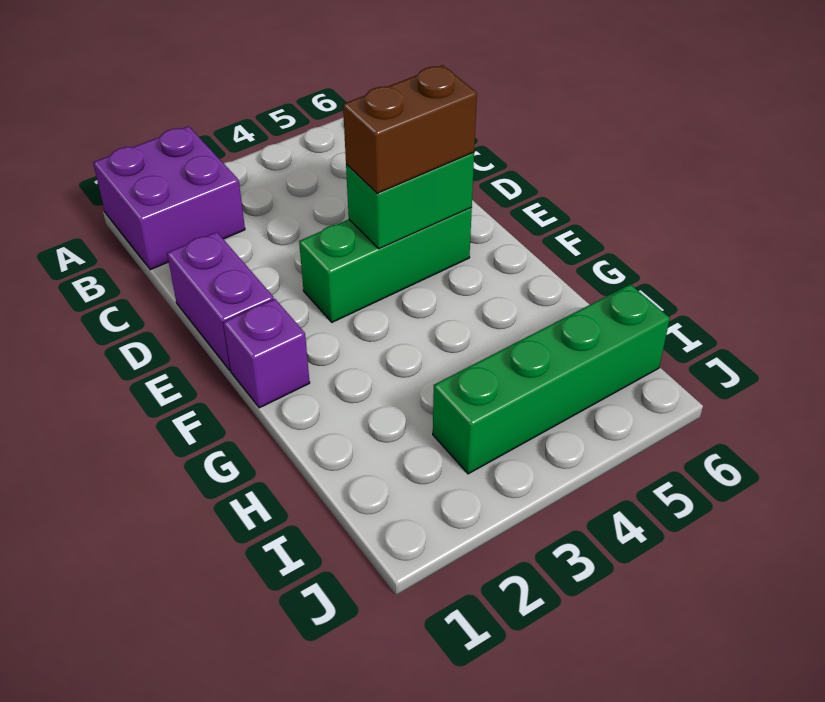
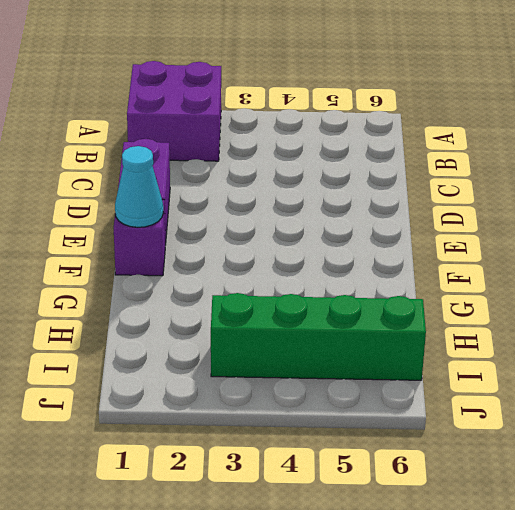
cyan cone F1 level 2 -> none
none -> green brick E3:E5 level 1
none -> green brick E4:E5 level 2

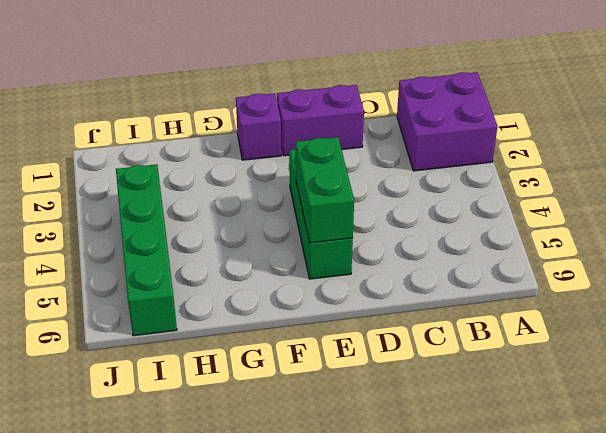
none -> brown brick E4:E5 level 3

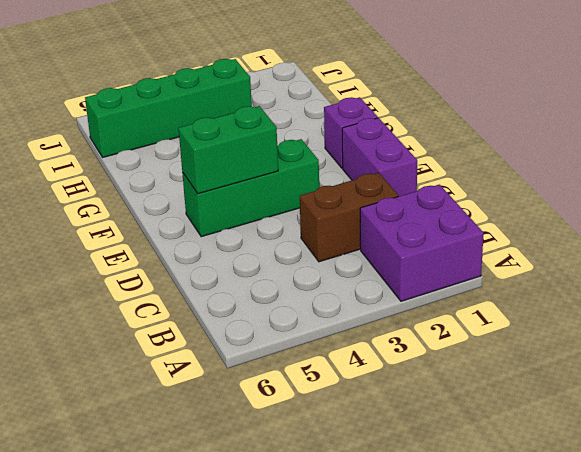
brown brick C2:C3 level 1 -> brown brick E4:E5 level 3

